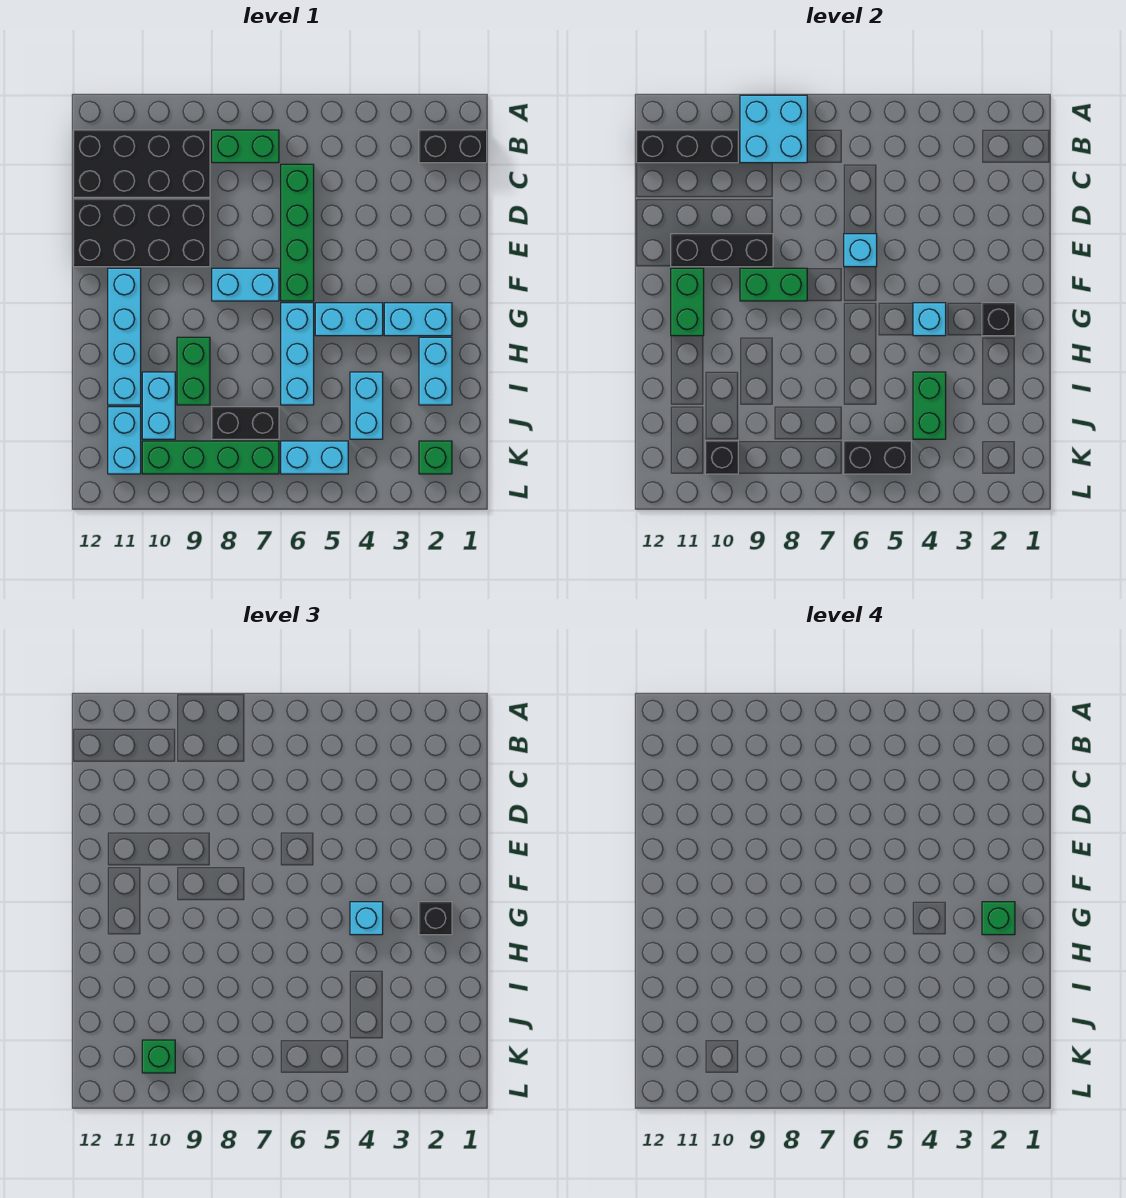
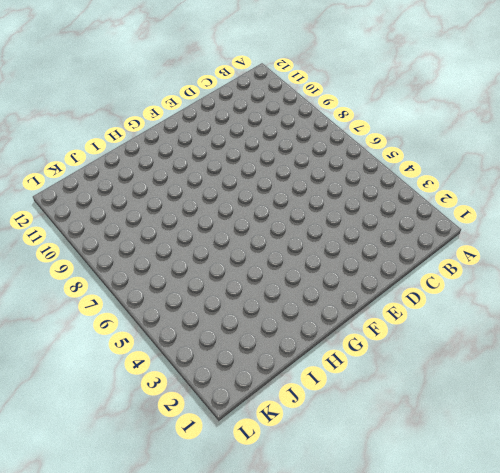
none -> black brick B1:B2 level 1
none -> green brick B7:B8 level 1
none -> black brick B9:C12 level 1
none -> green brick C6:F6 level 1

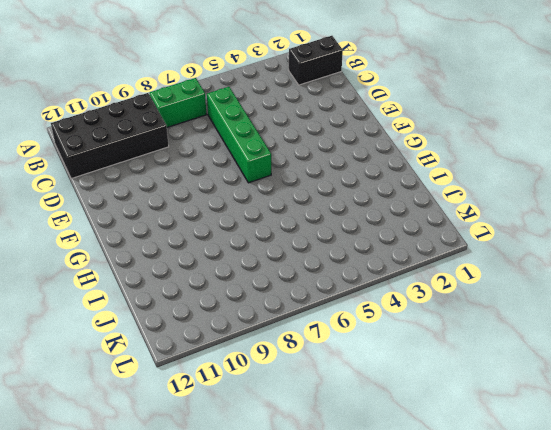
none -> black brick D9:E12 level 1
none -> cyan brick F7:F8 level 1
none -> cyan brick F11:I11 level 1
none -> cyan brick G2:G3 level 1

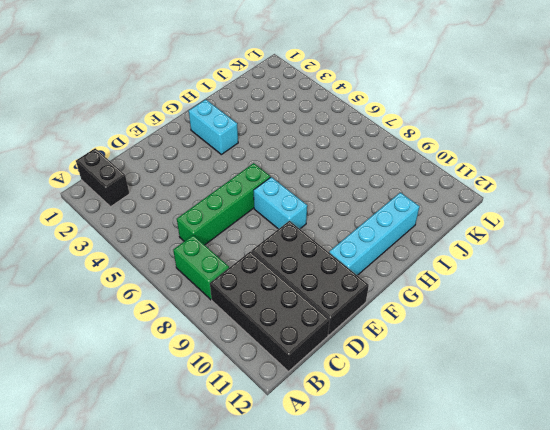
none -> cyan brick G4:G5 level 1
none -> cyan brick G6:I6 level 1
none -> cyan brick H2:I2 level 1
none -> green brick H9:I9 level 1

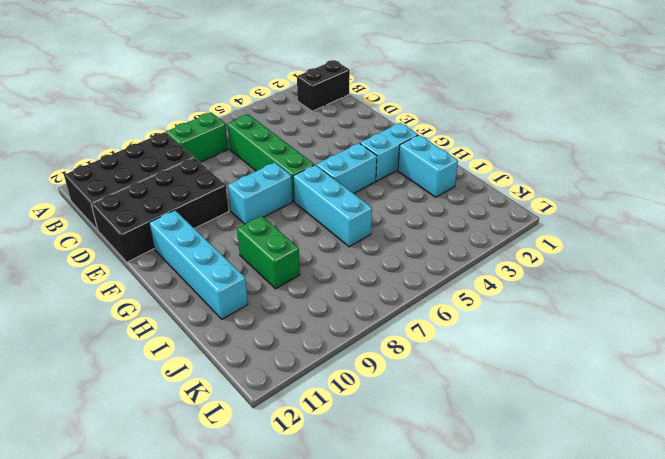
none -> cyan brick I4:J4 level 1
none -> cyan brick I10:J10 level 1
none -> black brick J7:J8 level 1
none -> cyan brick J11:K11 level 1

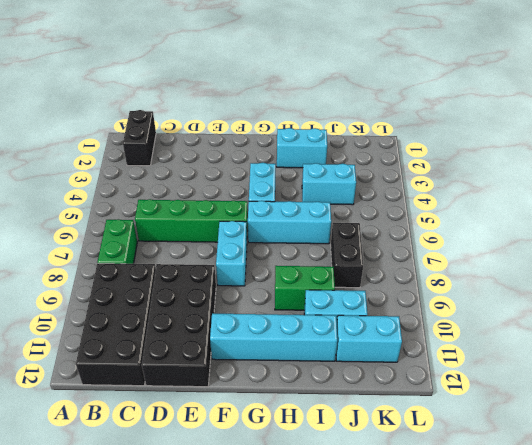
none -> cyan brick G2:G3 level 1
none -> green brick K2 level 1
none -> cyan brick K5:K6 level 1
none -> green brick K7:K10 level 1

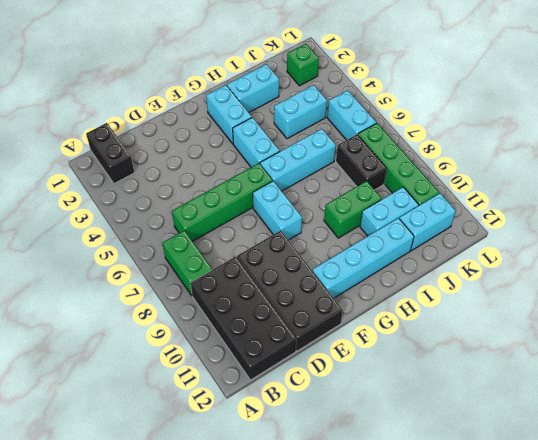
none -> cyan brick A8:B9 level 2
none -> black brick B10:B12 level 2
none -> cyan brick E6 level 2
none -> black brick E9:E11 level 2

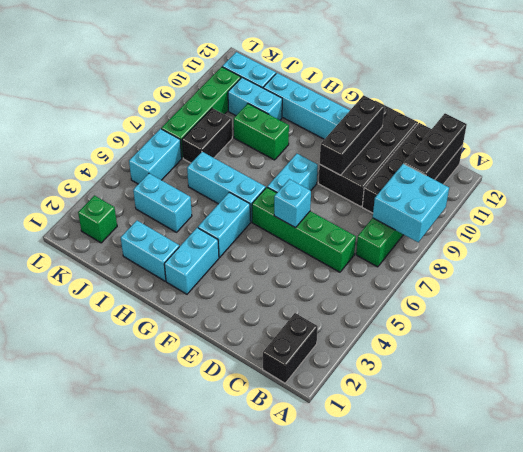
none -> green brick F8:F9 level 2
none -> green brick F11:G11 level 2
none -> black brick G2 level 2
none -> cyan brick G4 level 2

